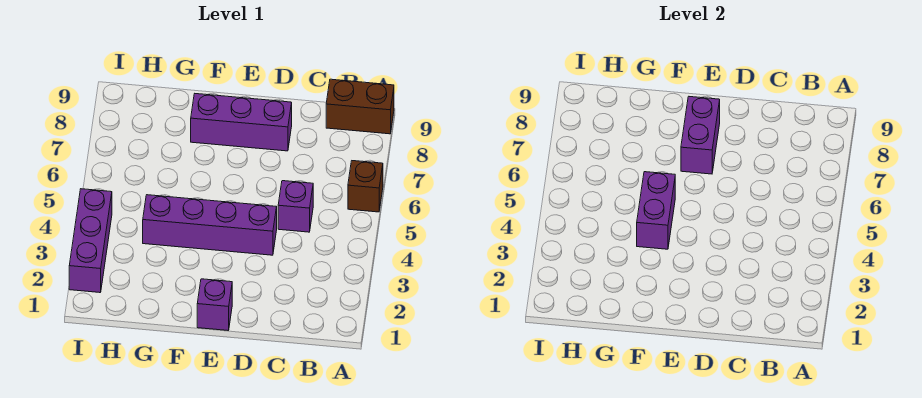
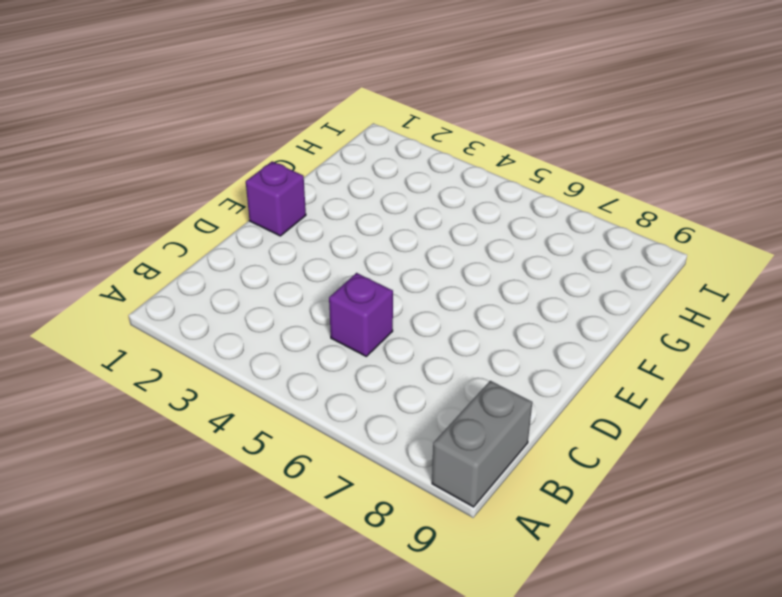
grey brick A9:B9 level 1 -> brown brick A9:B9 level 1
none -> brown brick A6 level 1
none -> purple brick D4:G4 level 1

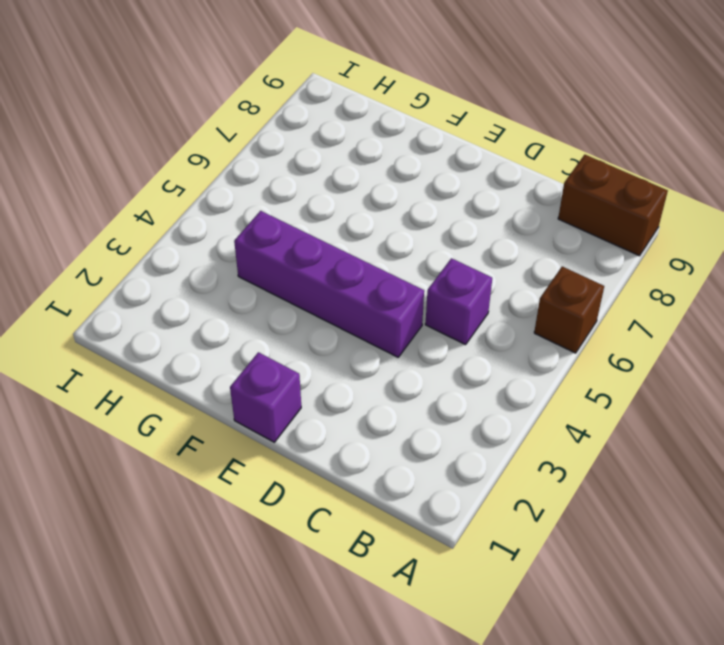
none -> purple brick D8:F8 level 1
none -> purple brick I2:I4 level 1

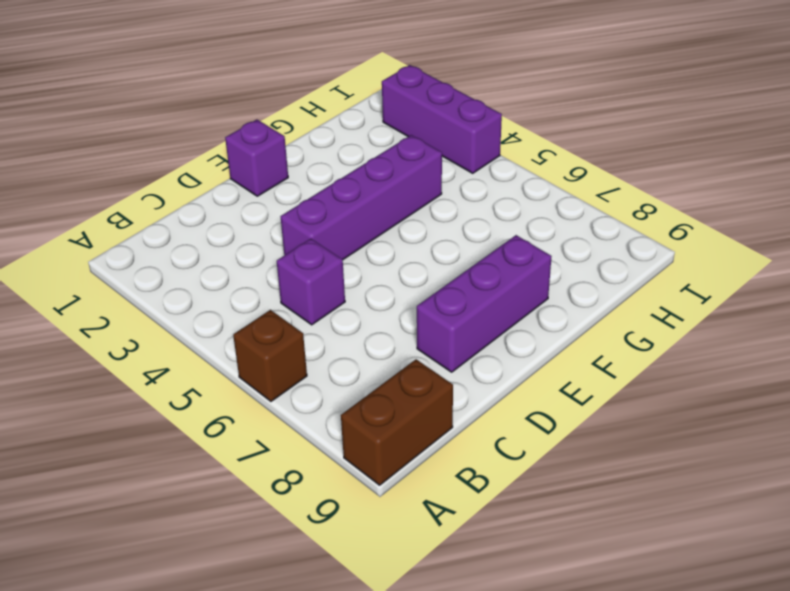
none -> purple brick E7:E8 level 2
none -> purple brick F4:F5 level 2

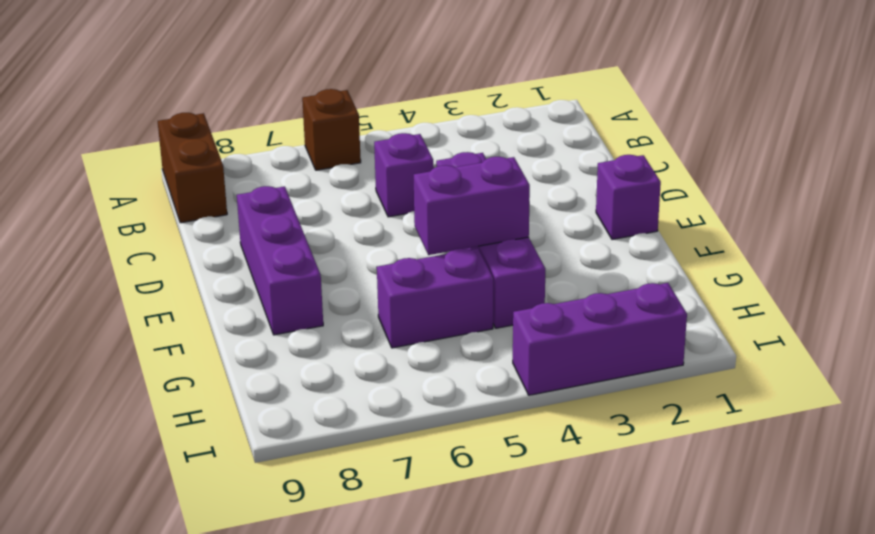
purple brick G5:G6 level 1 -> purple brick E7:E8 level 2

